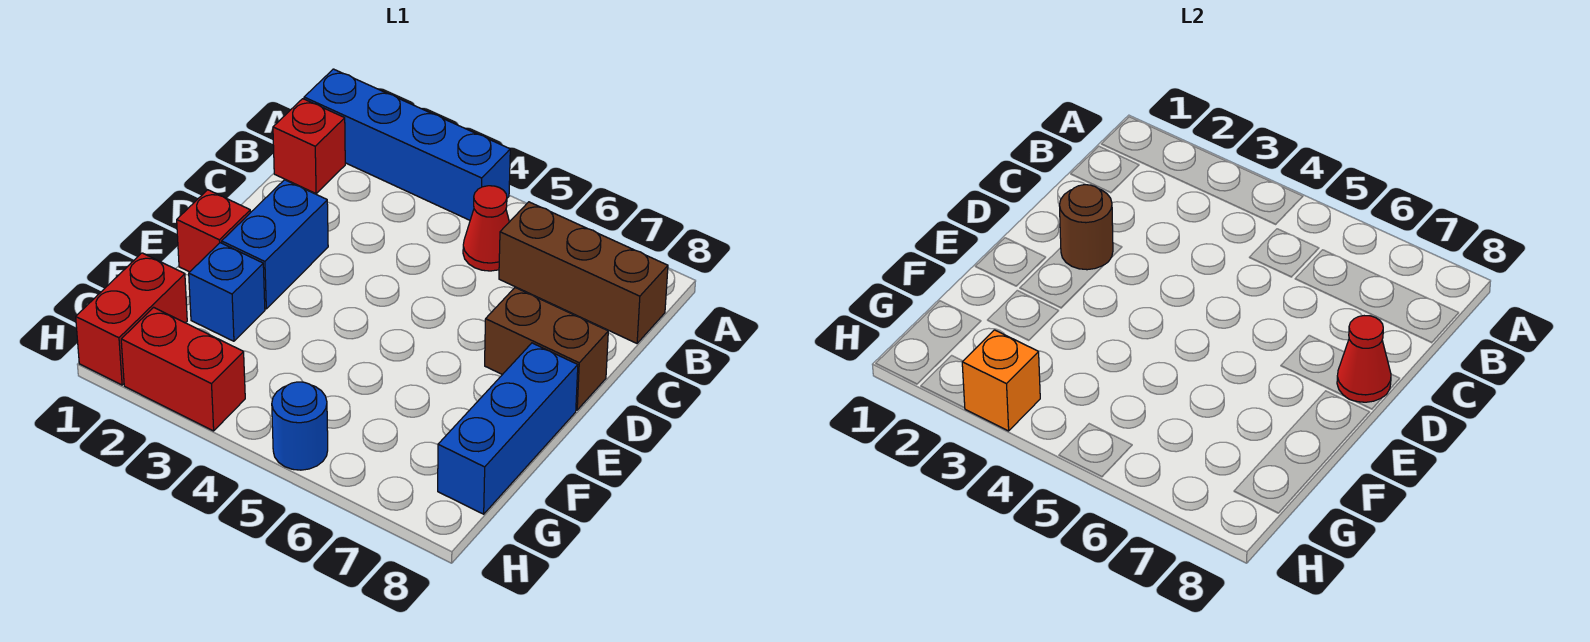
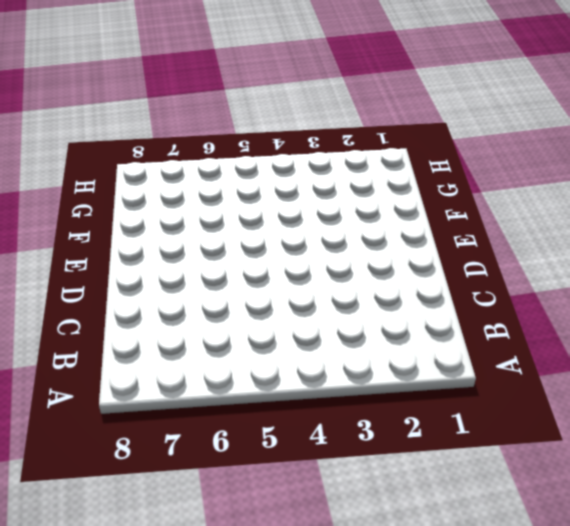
none -> blue brick A1:A4 level 1
none -> red brick B1 level 1
none -> red cone B5 level 1

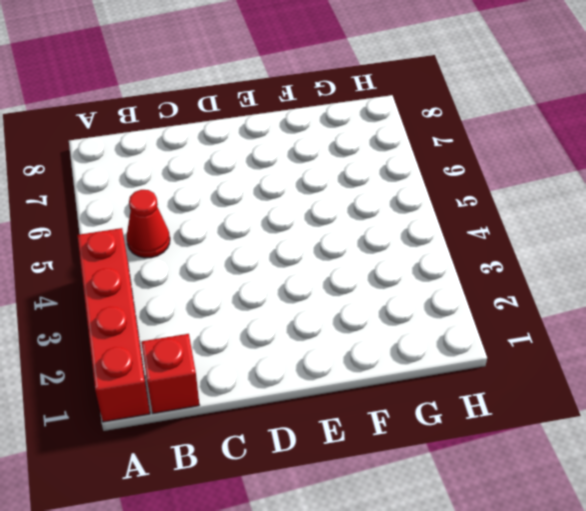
red brick A1:A4 level 1 -> blue brick A1:A4 level 1
none -> brown brick B6:B8 level 1
none -> blue brick D2:E2 level 1
none -> brown brick D7:D8 level 1

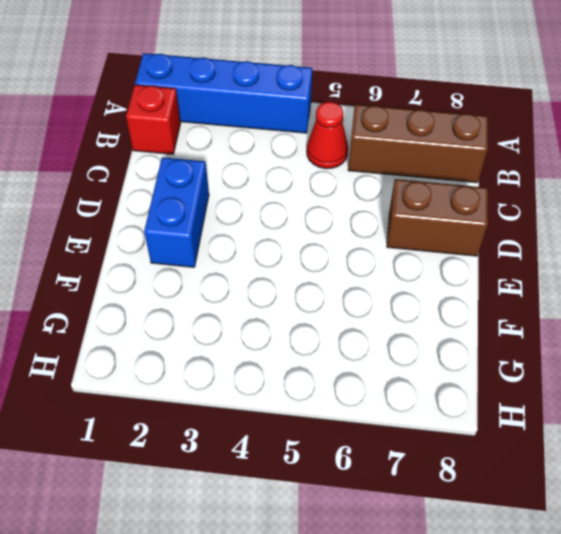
none -> red brick E1 level 1
none -> blue brick E8:G8 level 1
none -> blue brick F2 level 1

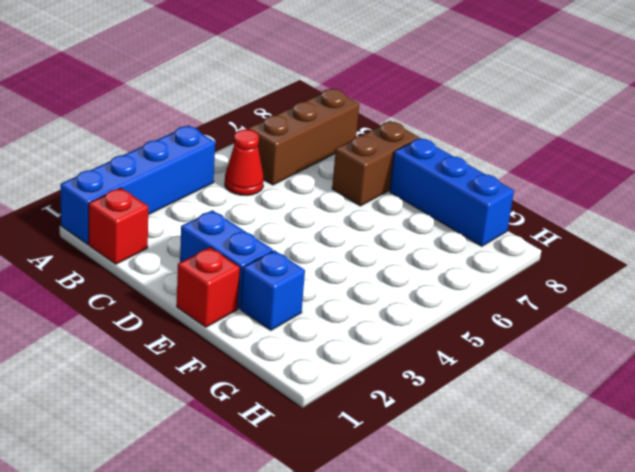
none -> red brick G1:H1 level 1
none -> red brick H2:H3 level 1
none -> blue round brick H5 level 1

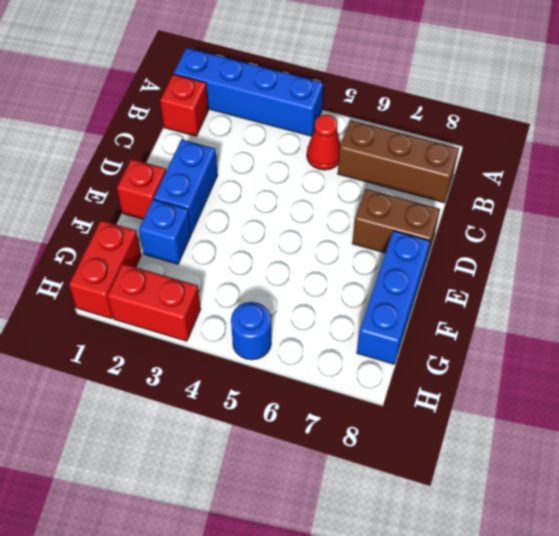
none -> brown round brick D2 level 2
none -> red cone D8 level 2
none -> orange brick H3 level 2

